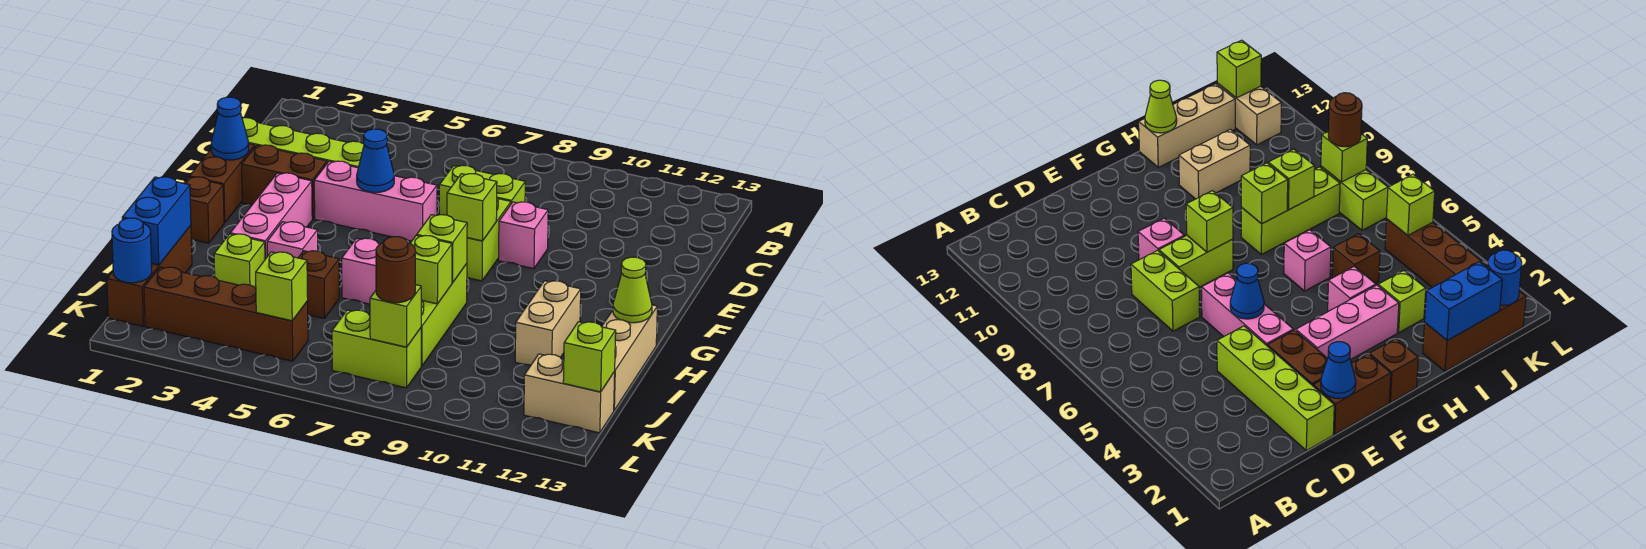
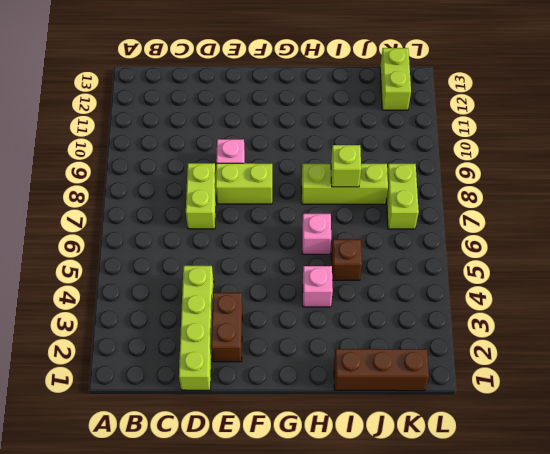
lime brick K12:K13 level 1 -> tan brick K12:K13 level 1
none -> brown brick E1:F1 level 1
none -> pink brick E4:E6 level 1
none -> pink brick F3:H3 level 1
none -> brown brick G1 level 1

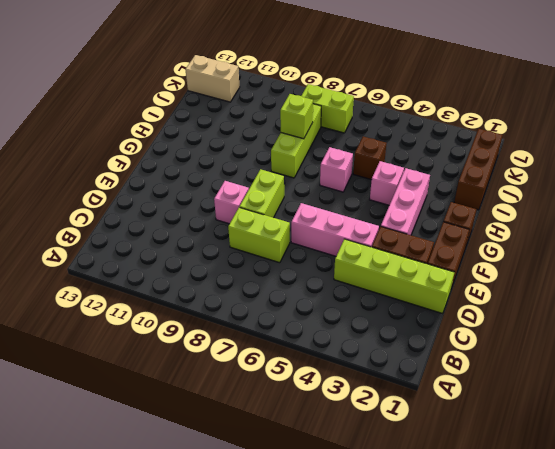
none -> tan brick H11:I11 level 1
none -> tan brick H13:J13 level 1
none -> lime brick I3 level 1
none -> brown brick K2:K5 level 1

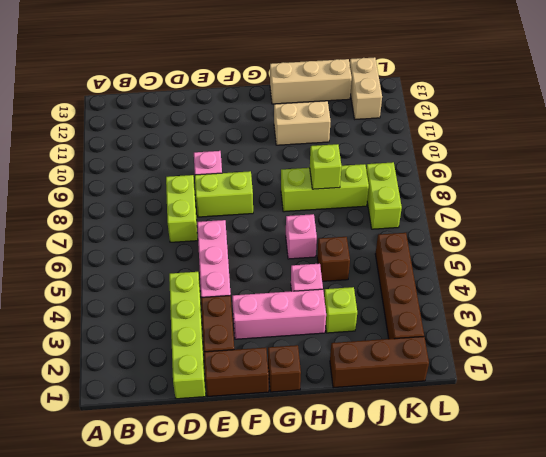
none -> blue cone E1 level 2
none -> blue cone E5 level 2
none -> lime brick F8 level 2
none -> lime brick H8 level 2

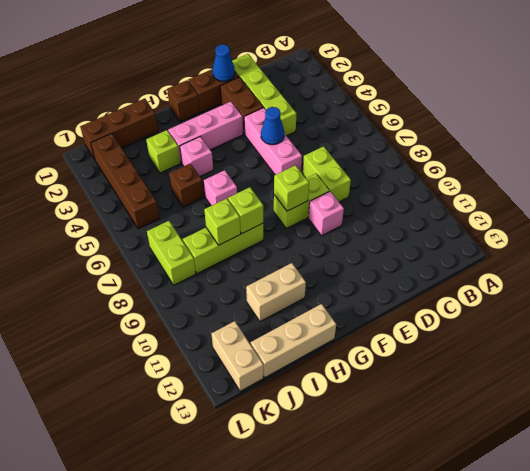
none -> lime cone H13 level 2
none -> blue brick I1:J1 level 2
none -> blue round brick K1 level 2
none -> lime brick K5 level 2

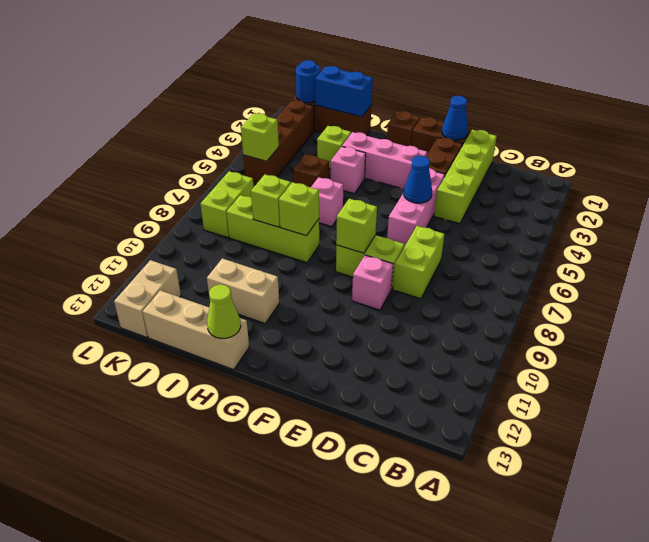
none -> lime brick K8 level 2
none -> lime brick K13 level 2
none -> brown round brick K8 level 3

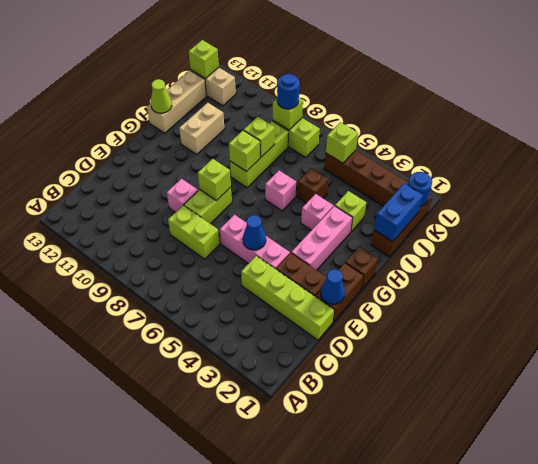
blue round brick K8 level 3 -> brown round brick K8 level 3

